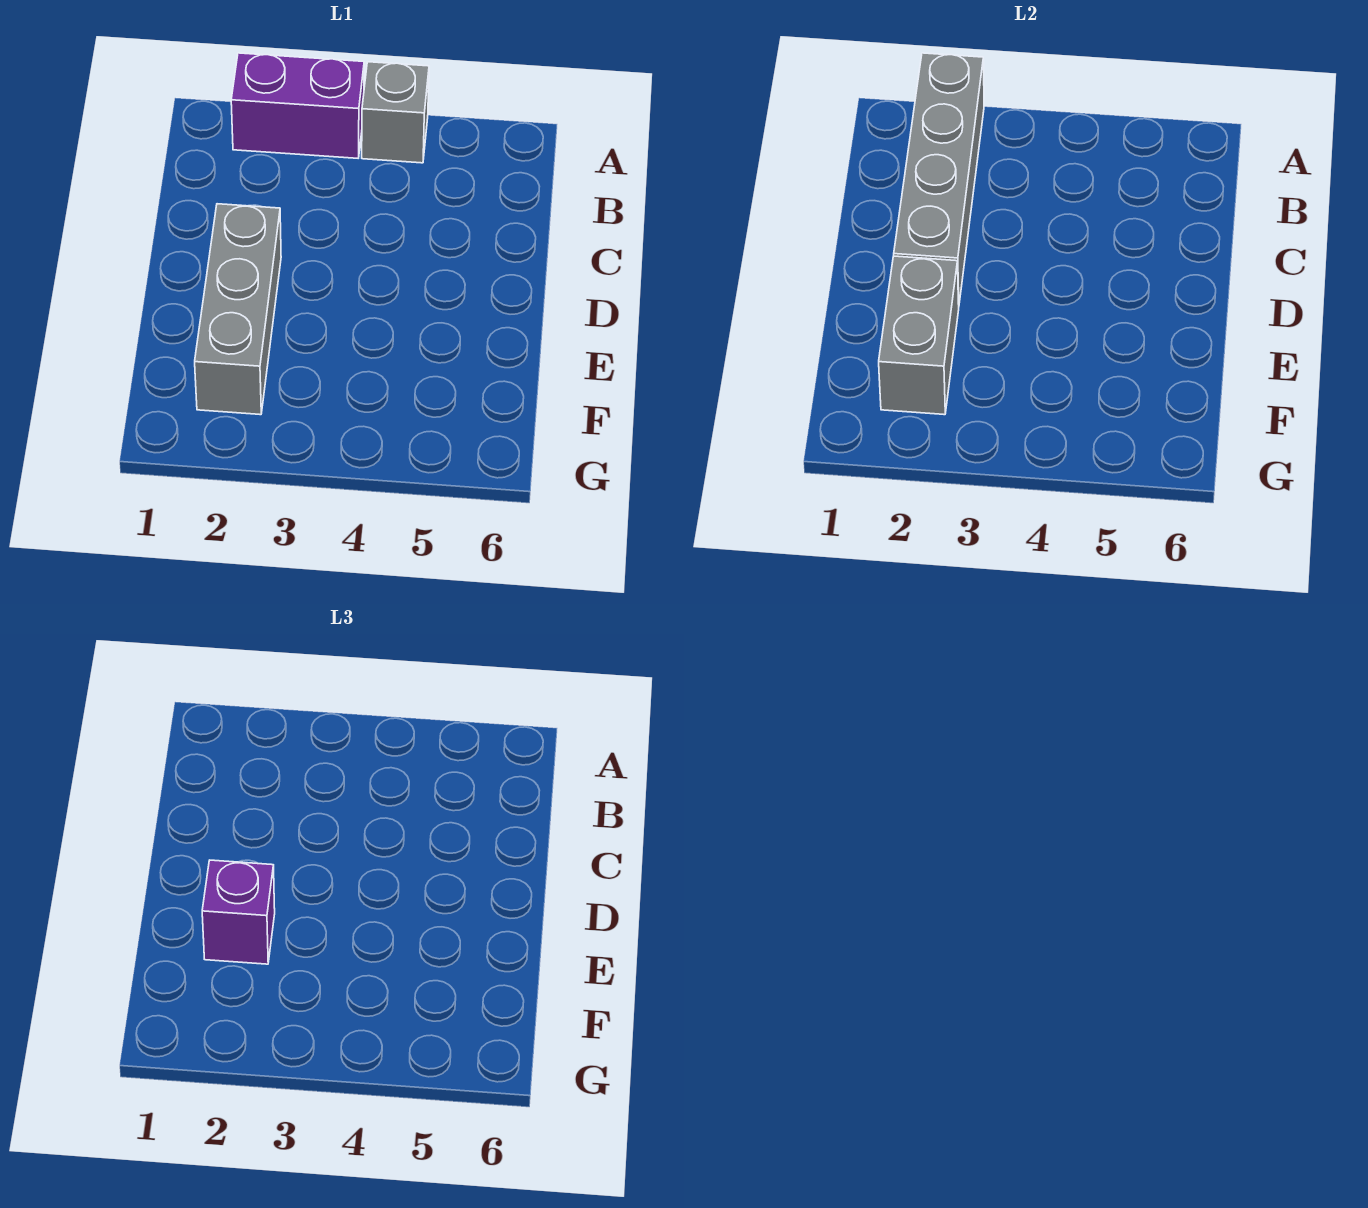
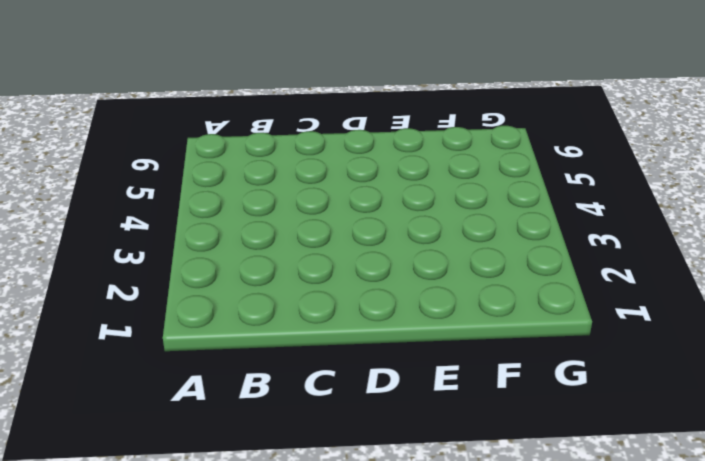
none -> purple brick A2:A3 level 1
none -> grey brick A4 level 1

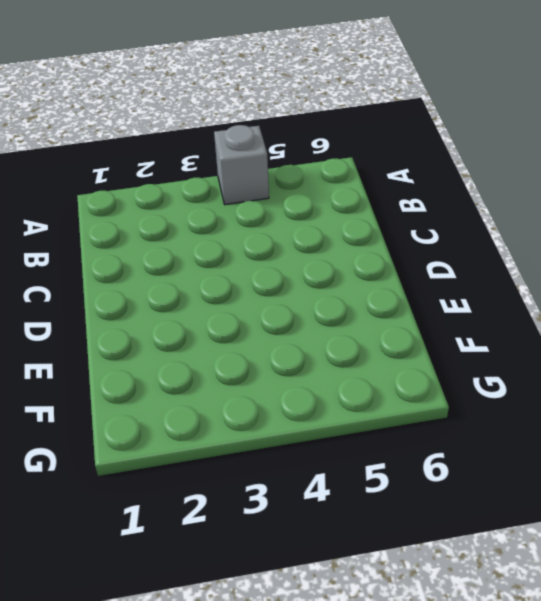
none -> purple brick A2:A3 level 1
none -> grey brick D2:F2 level 1

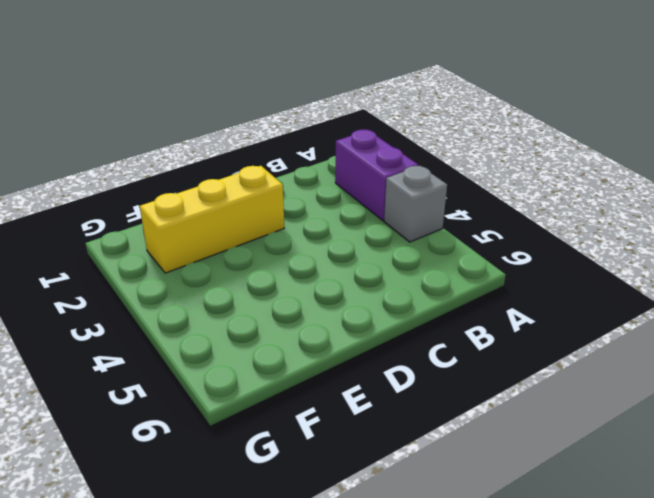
yellow brick D2:F2 level 1 -> grey brick D2:F2 level 1
none -> grey brick A2:D2 level 2
none -> grey brick E2:F2 level 2

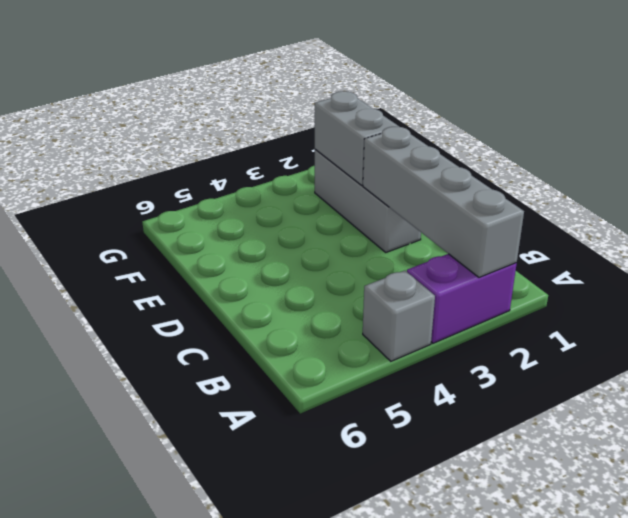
none -> purple brick E2 level 3

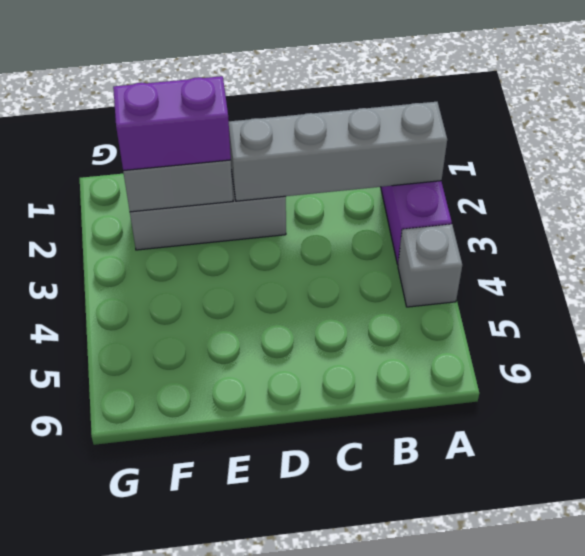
purple brick E2:F2 level 3 -> purple brick E2 level 3

